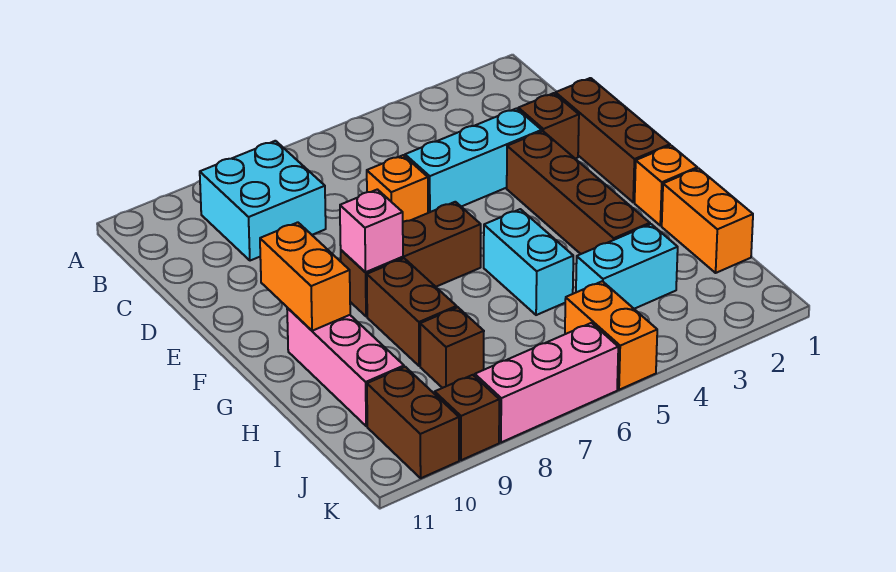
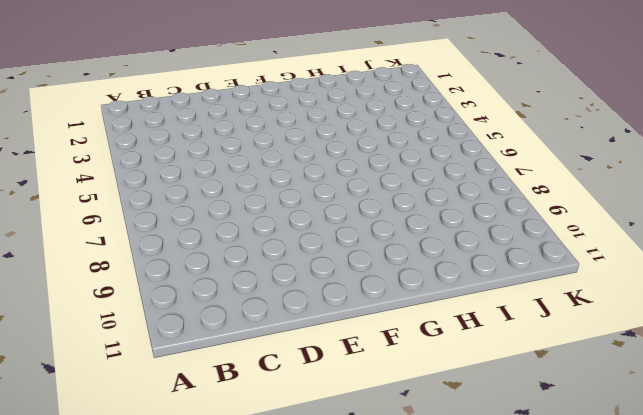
none -> cyan brick B8:C9 level 1
none -> brown brick D1:F1 level 1
none -> brown brick D2 level 1

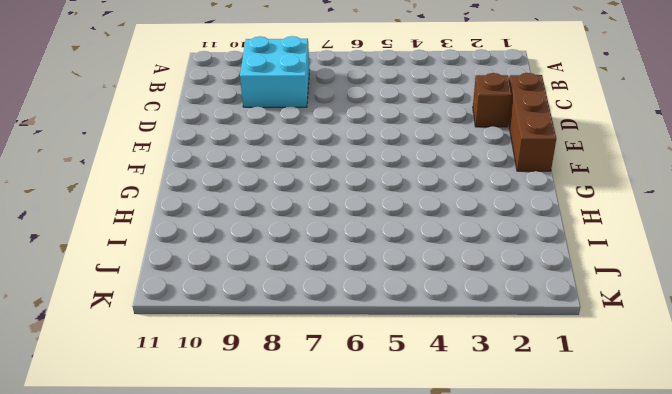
none -> cyan brick D3:D5 level 1
none -> orange brick D6 level 1
none -> brown brick E3:H3 level 1

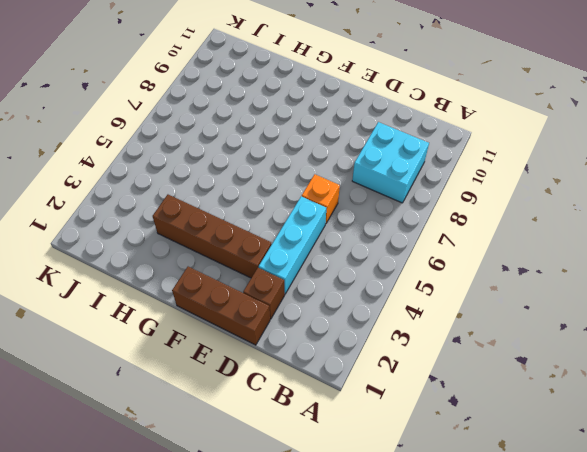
none -> brown brick F6:F8 level 1
none -> orange brick G1 level 1
none -> cyan brick G5:H5 level 1

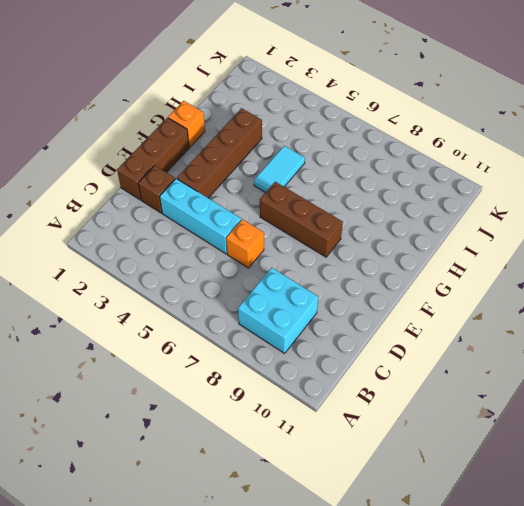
cyan tile G5:H5 level 1 -> cyan brick G5:H5 level 1
none -> brown brick G8:H8 level 1
none -> pink brick G10:I10 level 1
none -> orange brick H1:I1 level 1

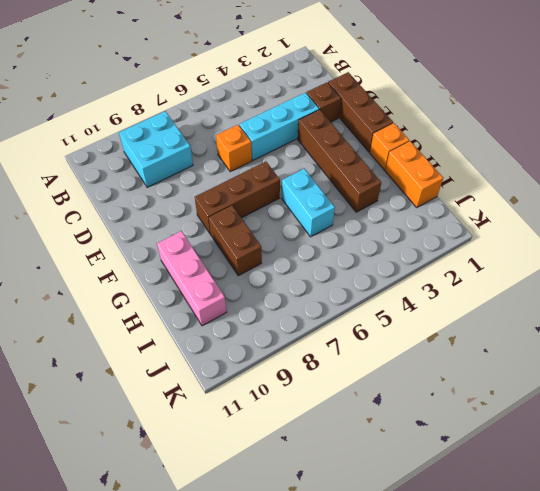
none -> cyan brick I3:I4 level 1
none -> brown brick I8 level 1
none -> orange brick J5:K5 level 1

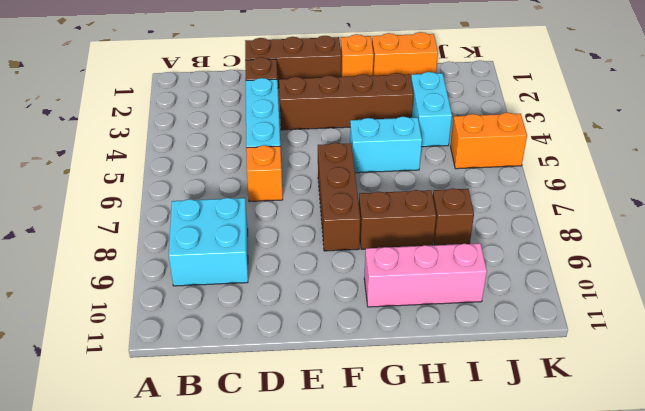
none -> brown brick J10:K10 level 1
none -> pink brick K6:K8 level 1
none -> brown brick K9 level 1

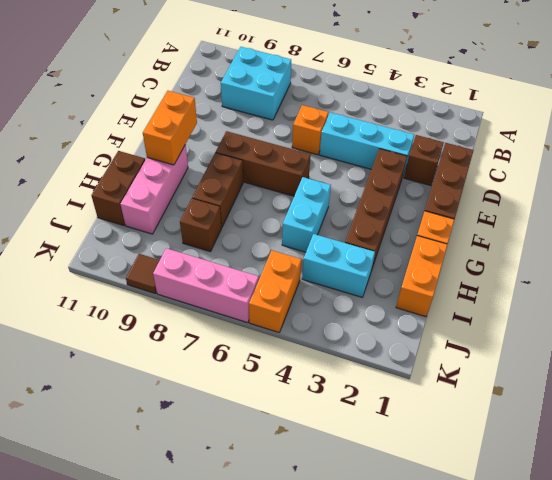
brown brick H11:I11 level 1 -> brown brick J10:K10 level 1
brown tile K9 level 1 -> brown brick K9 level 1
none -> pink brick F8 level 2

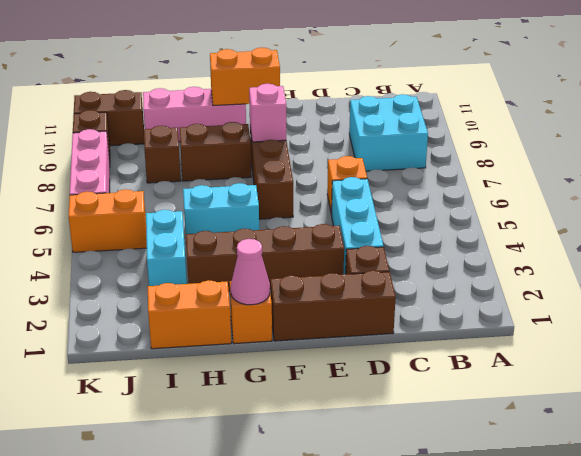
pink cone G1 level 2 -> none

